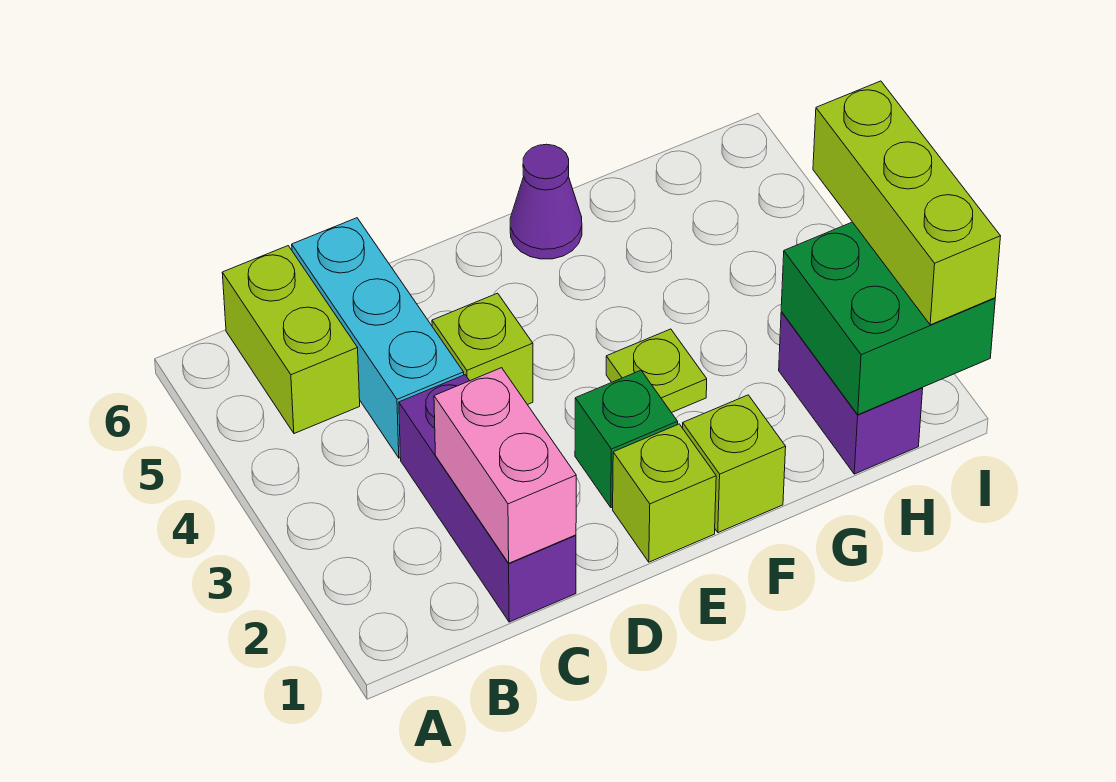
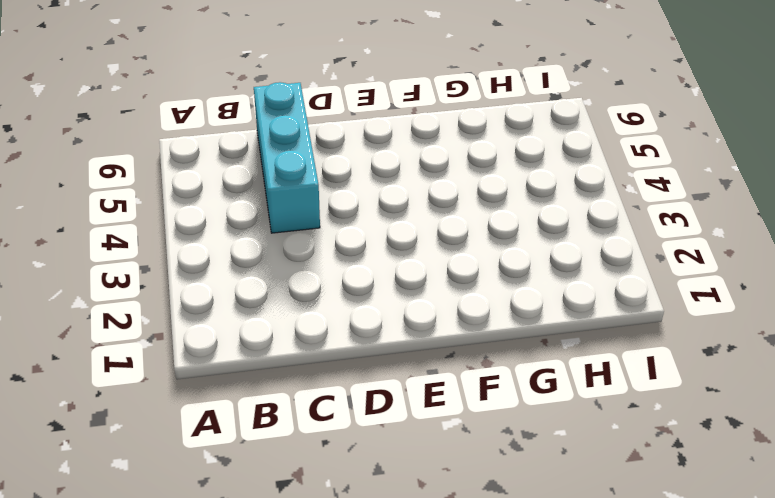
none -> lime brick B5:B6 level 1
none -> purple brick C1:C3 level 1
none -> lime brick D4 level 1

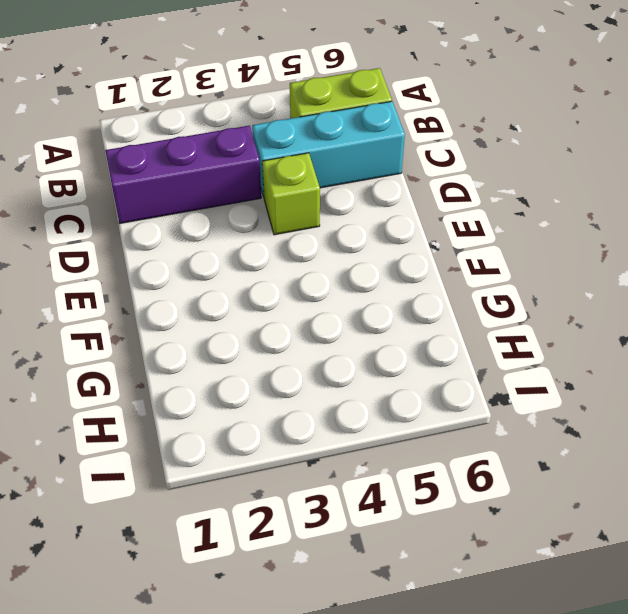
none -> lime brick E1 level 1
none -> green brick E2 level 1
none -> lime brick F1 level 1

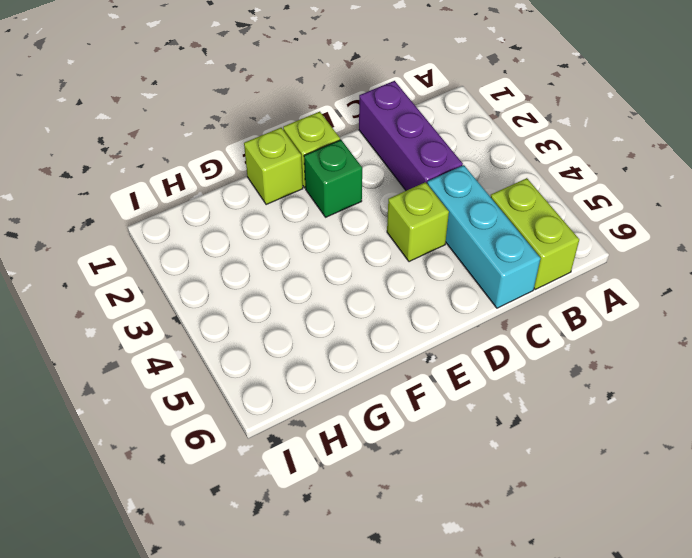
none -> lime plate F3 level 1
none -> purple cone F6 level 1
none -> purple brick H1:H2 level 1

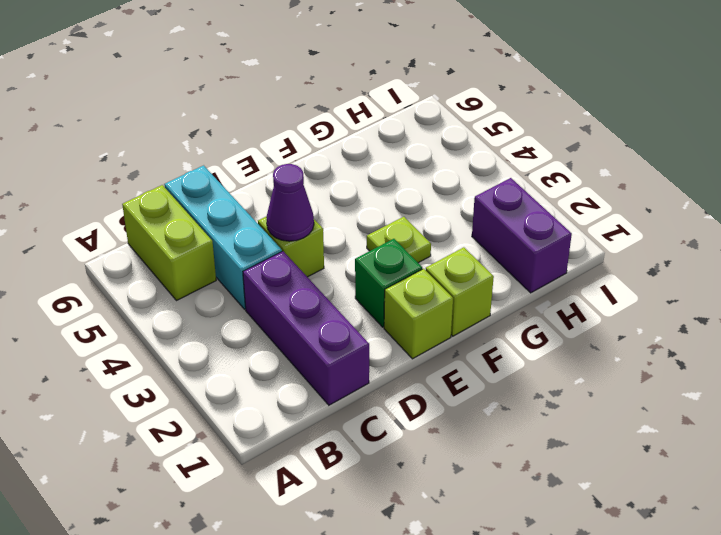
purple cone D4 level 2 -> purple cone F6 level 1
none -> pink brick C1:C2 level 2
none -> green brick H1:I2 level 2
none -> lime brick I1:I3 level 3

